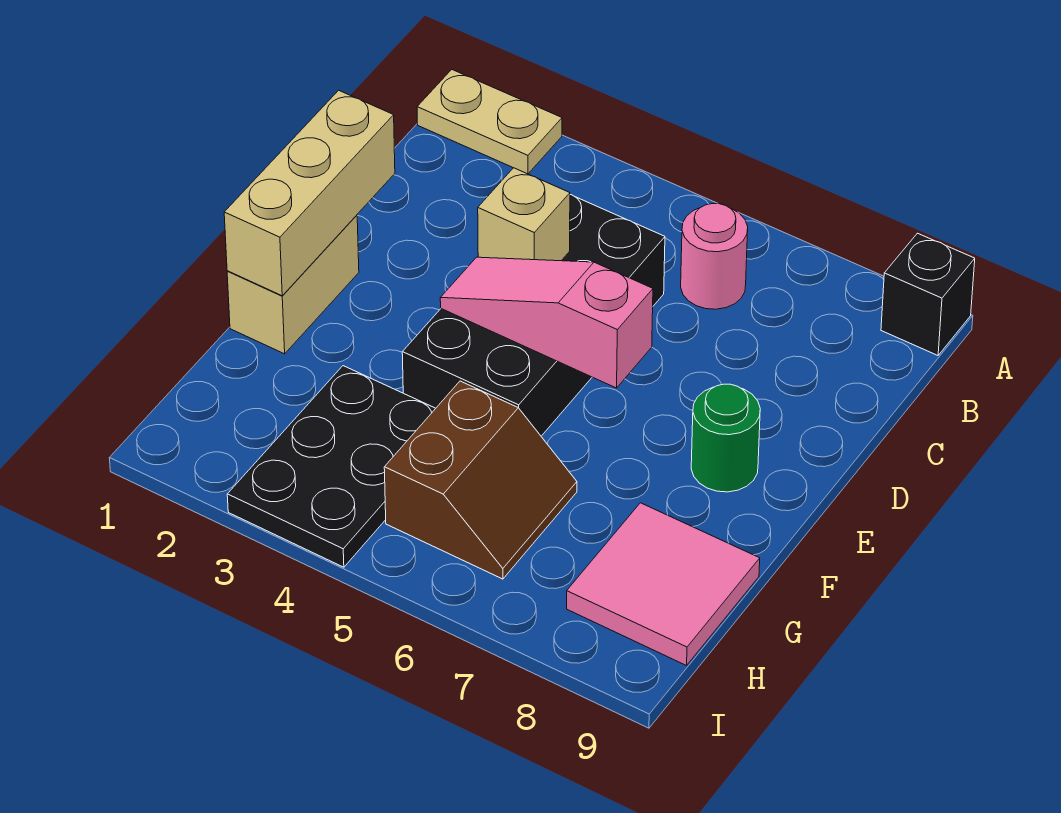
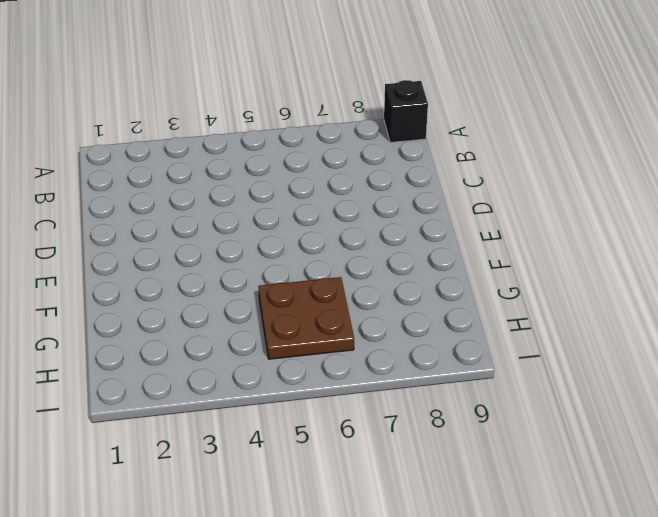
brown plate G5:H6 level 1 -> brown slope G5:H6 level 1 top 5
none -> tan plate A1:A2 level 1
none -> pink round brick B6 level 1
none -> black brick C4:F5 level 1

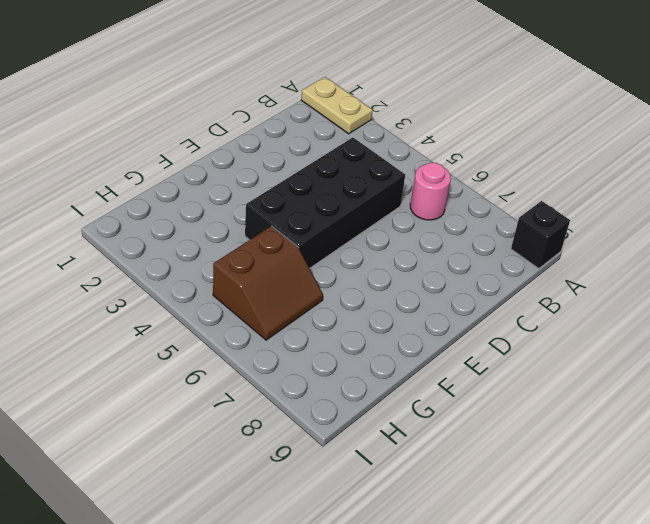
none -> tan brick E1:F1 level 1
none -> green round brick E8 level 1
none -> black plate G3:I4 level 1

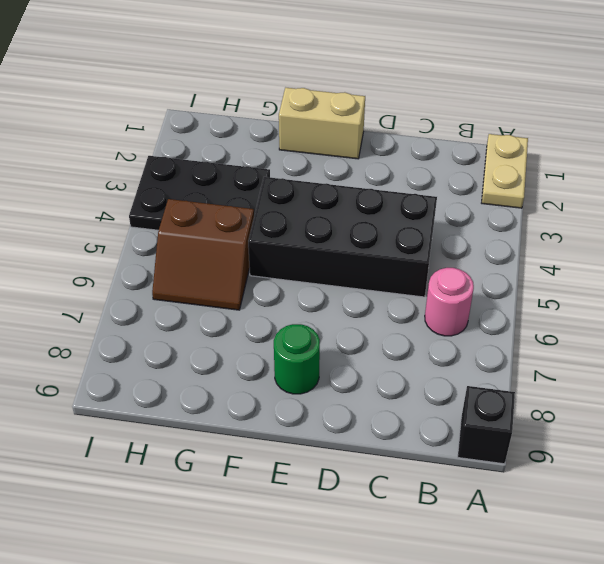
none -> pink tile G8:H9 level 1
none -> tan brick D1:F1 level 2
none -> tan brick D4 level 2

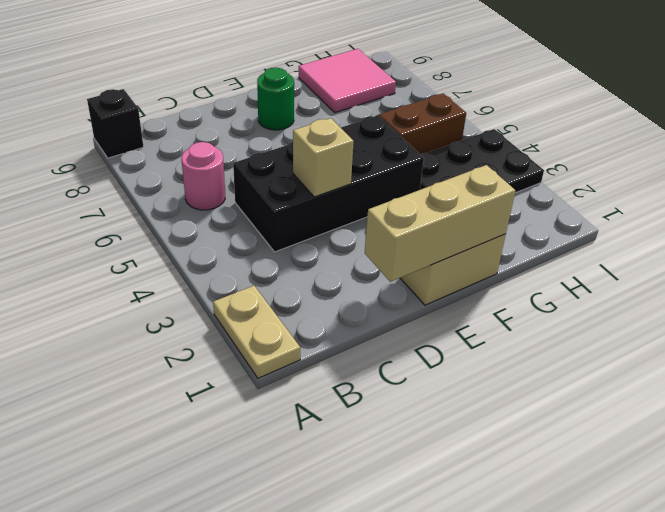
none -> pink slope E4:E6 level 2 top 6

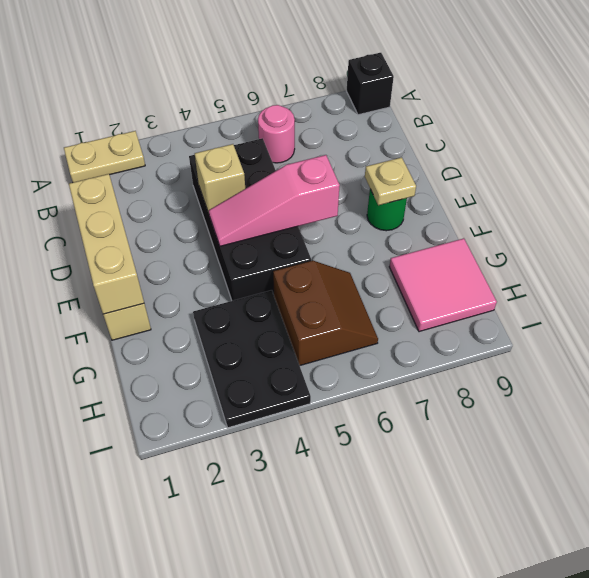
tan plate E8 level 2 -> none

